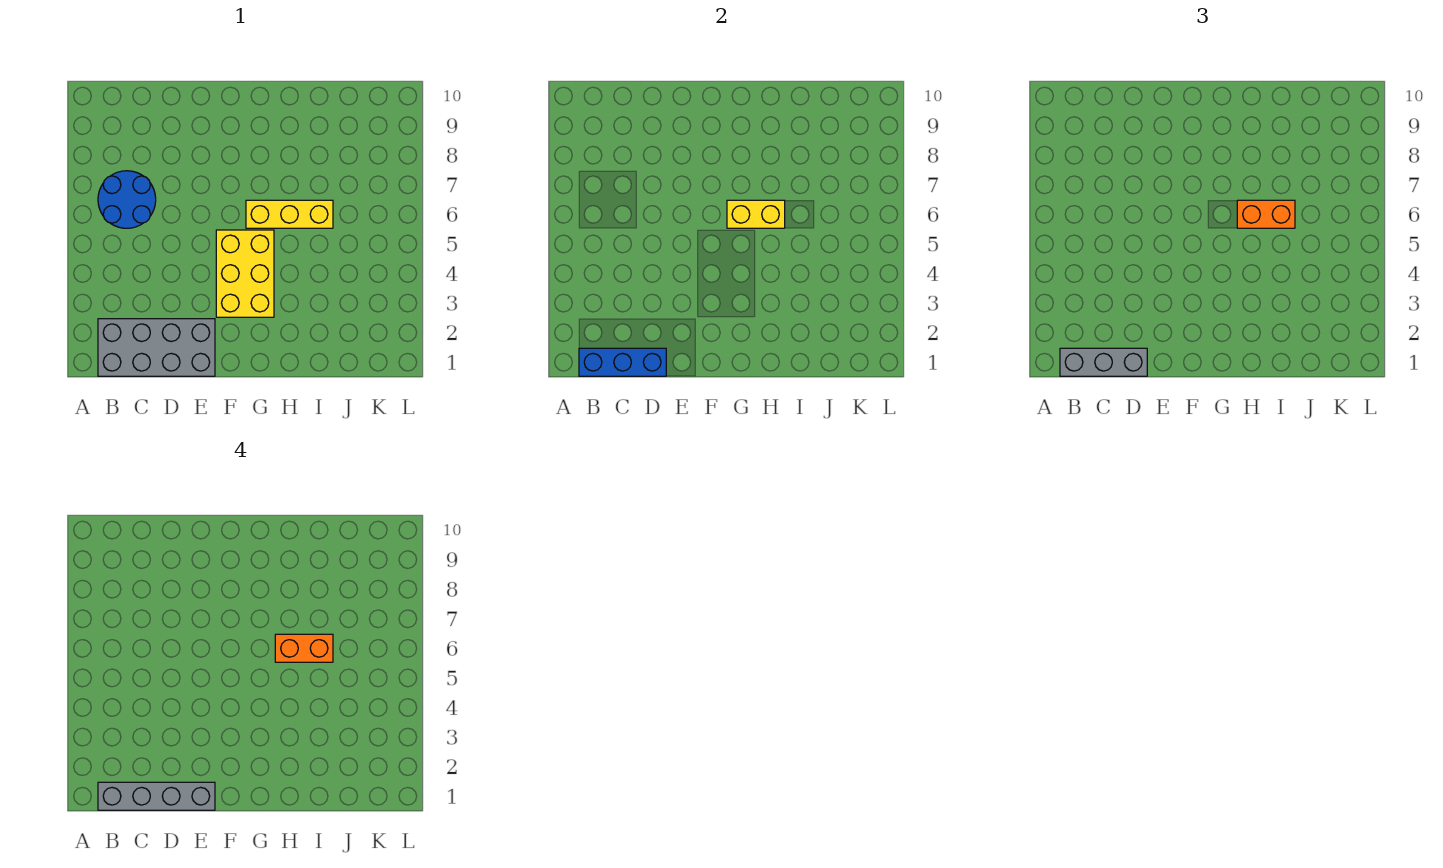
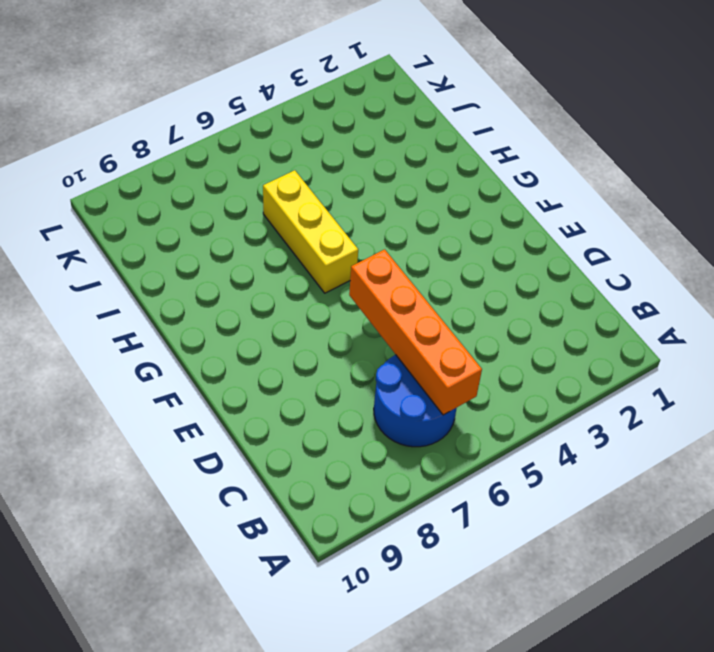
orange brick B6:E6 level 2 -> none
none -> grey brick B1:E2 level 1
none -> yellow brick F3:G5 level 1

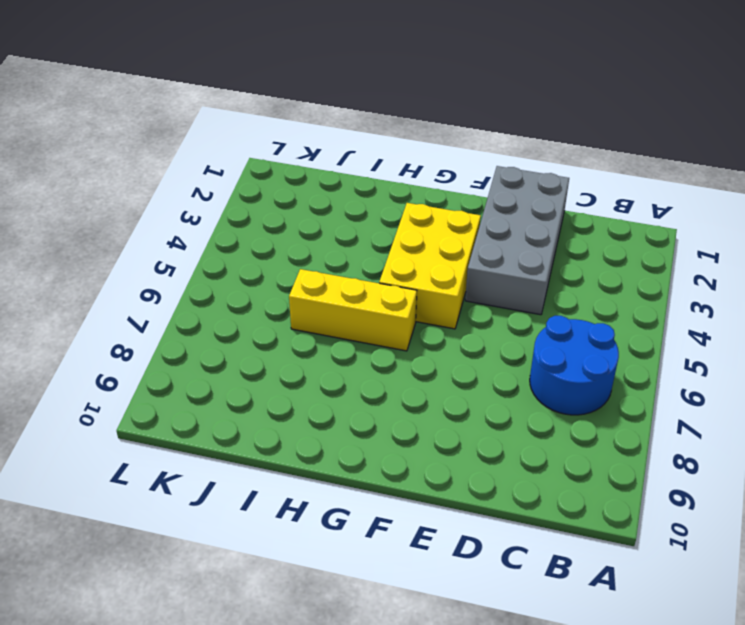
grey brick D1:E4 level 1 -> grey brick B1:E2 level 1
none -> blue brick B1:D1 level 2
none -> yellow brick G6:H6 level 2

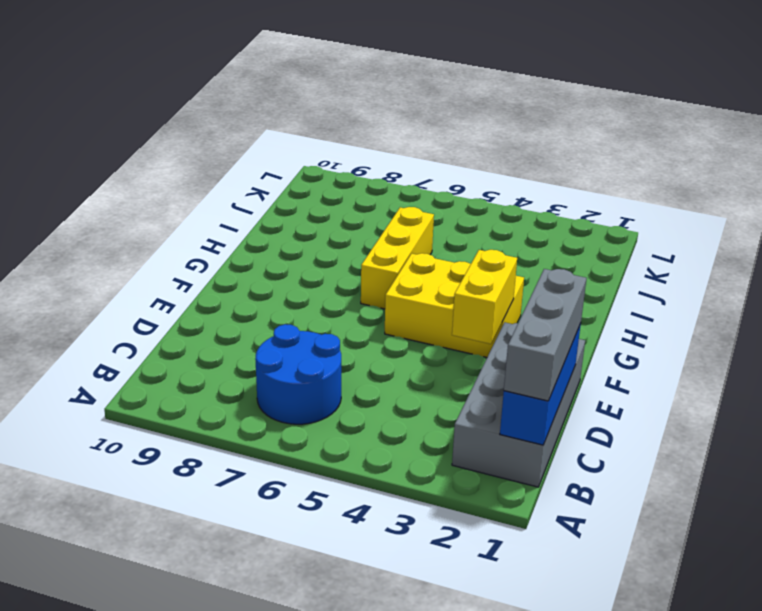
yellow brick E3:F3 level 2 -> yellow brick G6:H6 level 2
none -> orange brick H6:I6 level 3
none -> grey brick B1:E1 level 4

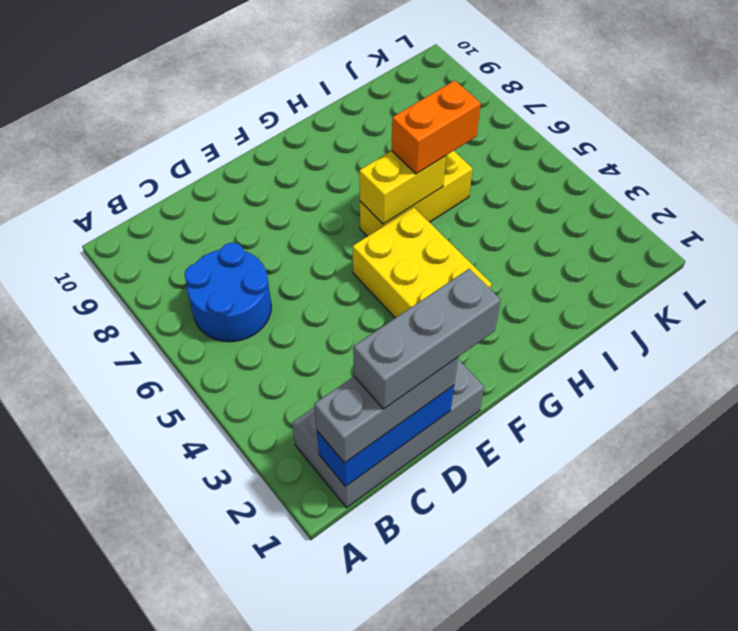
grey brick C1:E1 level 4 -> grey brick B1:E1 level 4
none -> orange brick H6:I6 level 4

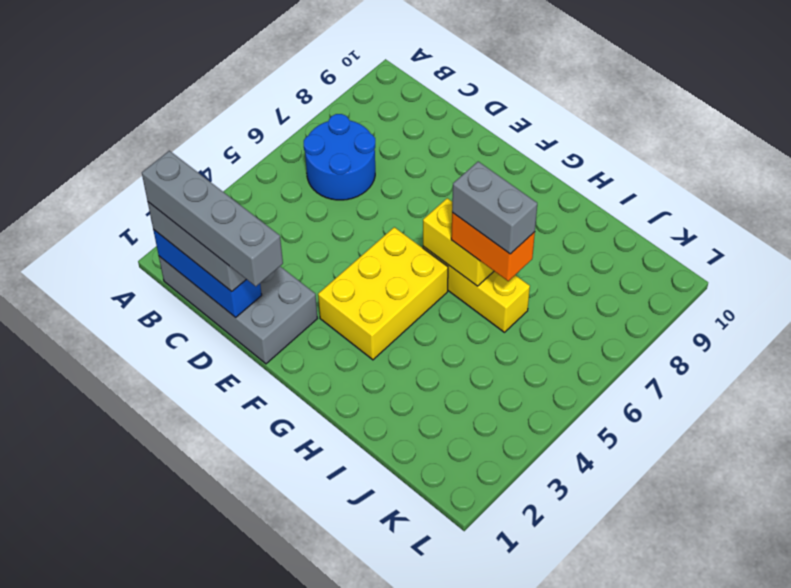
grey brick H6:I6 level 4 -> orange brick H6:I6 level 4

